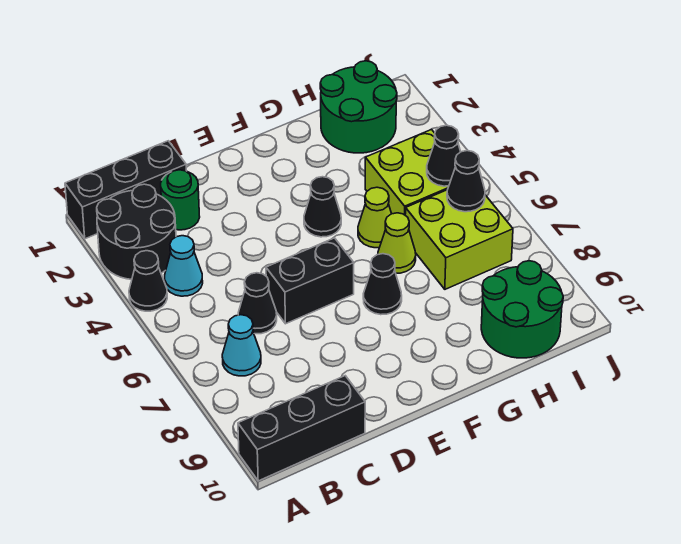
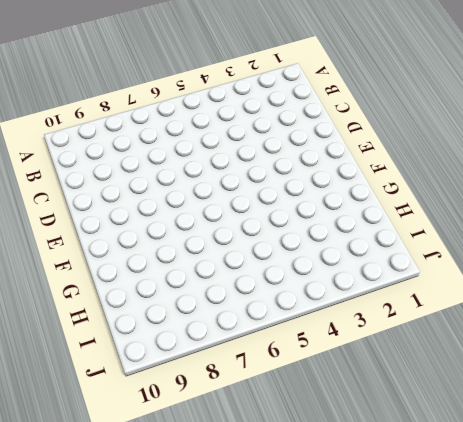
none -> black brick A1:C1 level 1
none -> black round brick A2:B3 level 1
none -> black cone A4 level 1

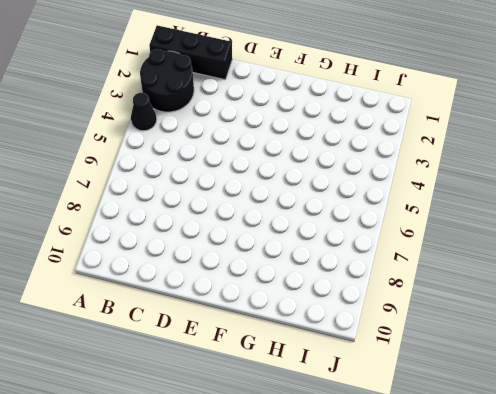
none -> black brick A10:C10 level 1
none -> cyan cone B4 level 1
none -> cyan cone B7 level 1

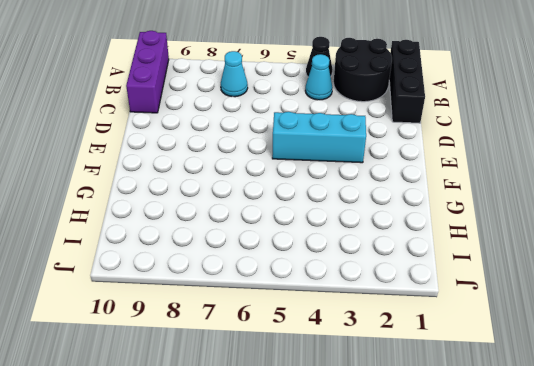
purple brick A10:C10 level 1 -> black brick A10:C10 level 1
cyan brick E3:E5 level 1 -> none
none -> green round brick C2 level 1
none -> black cone C6 level 1
none -> black brick D6:E6 level 1

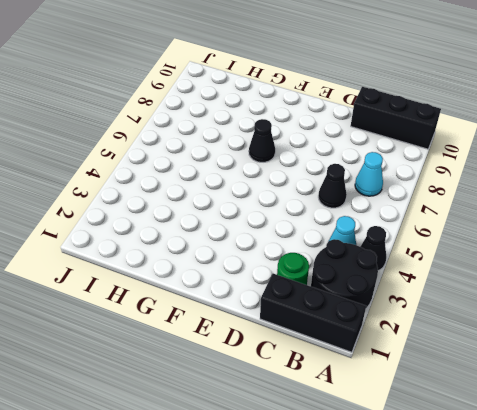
none -> black brick D6:E6 level 1
none -> black cone F4 level 1
none -> lime cone G5 level 1

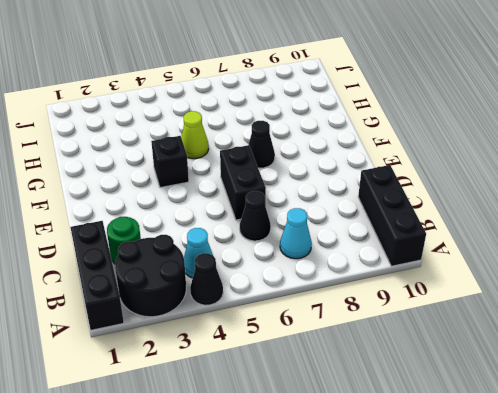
black brick F4 level 1 -> black cone F4 level 1
none -> lime cone G6 level 1
none -> green round brick H1:I2 level 1
none -> lime brick H4:I5 level 1

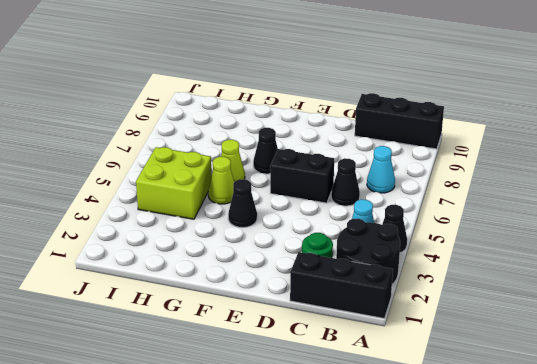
none -> green round brick H1:I2 level 1
none -> lime brick H6:I7 level 1
none -> green round brick H9:I10 level 1

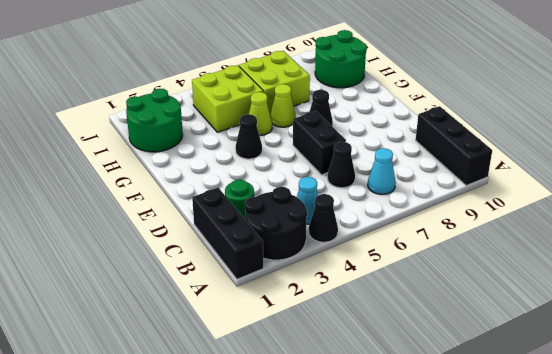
none -> black cone I5 level 2
none -> black cone I6 level 2

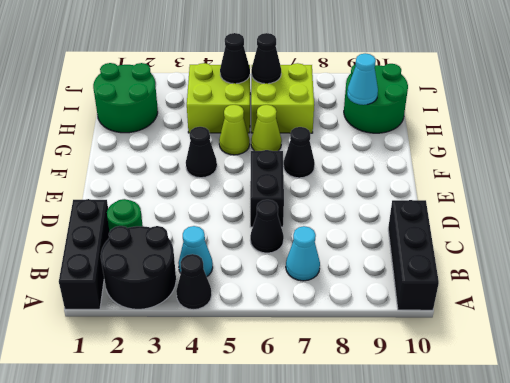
cyan cone H9 level 2 -> none

